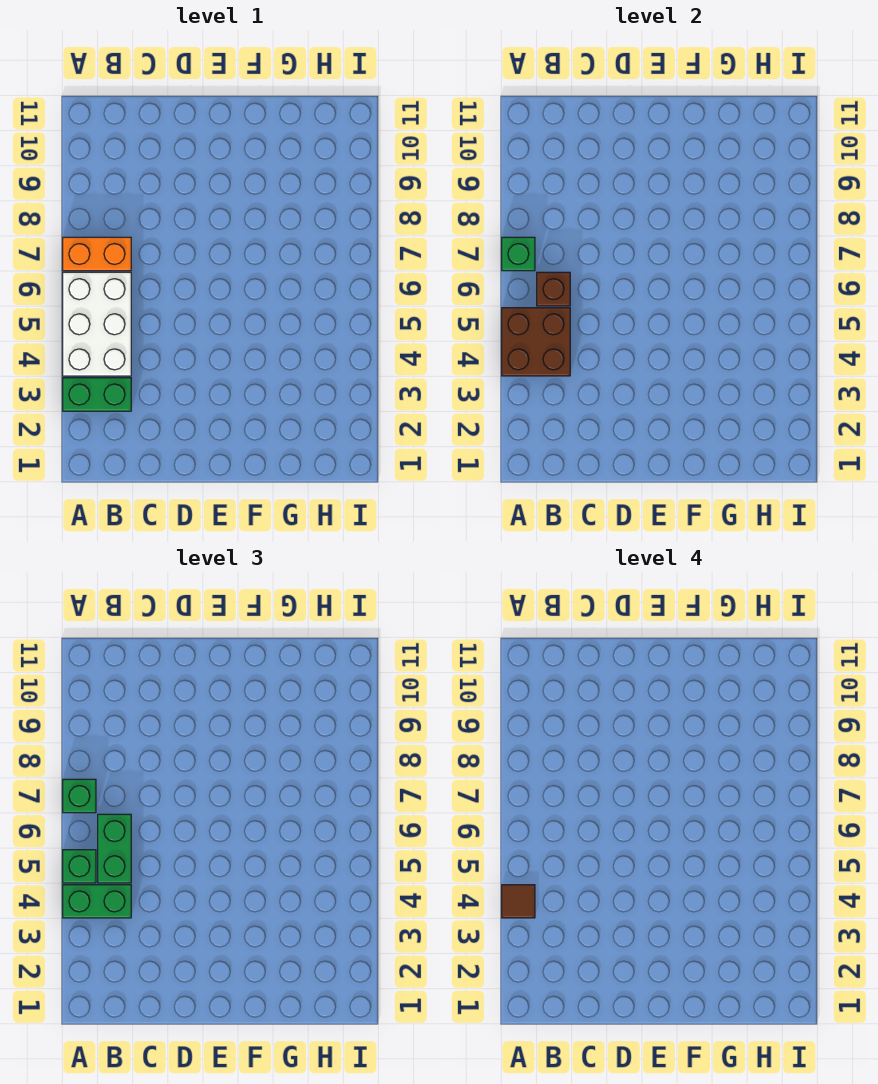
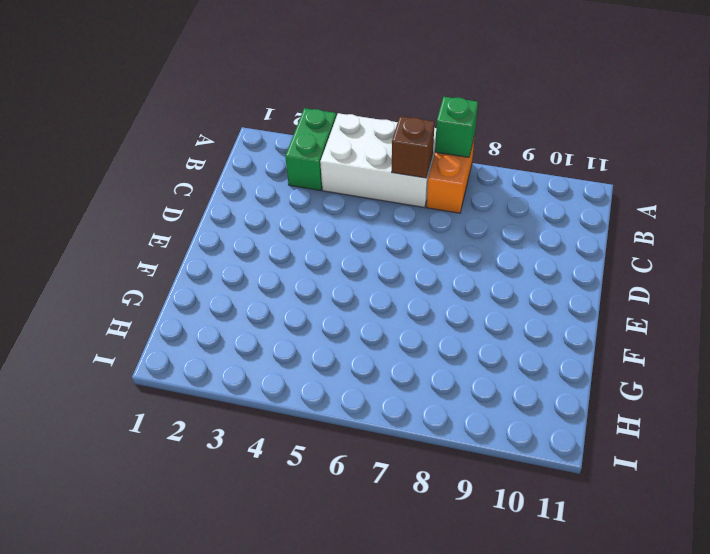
none -> brown brick A4:B5 level 2
none -> green brick A4:B4 level 3

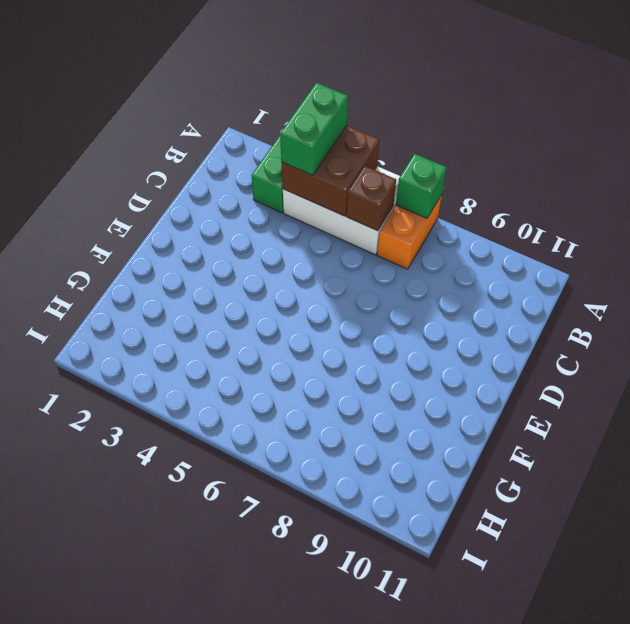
none -> green brick A5 level 3
none -> green brick A7 level 3

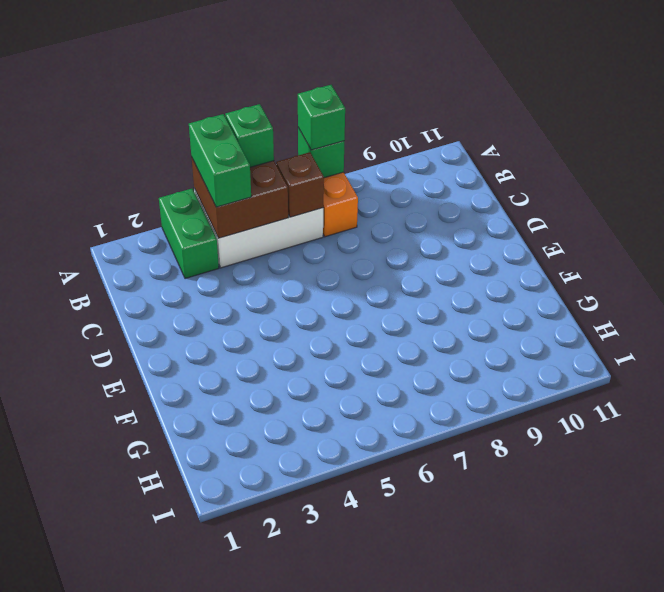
none -> green brick B5:B6 level 3
none -> brown tile A4 level 4

